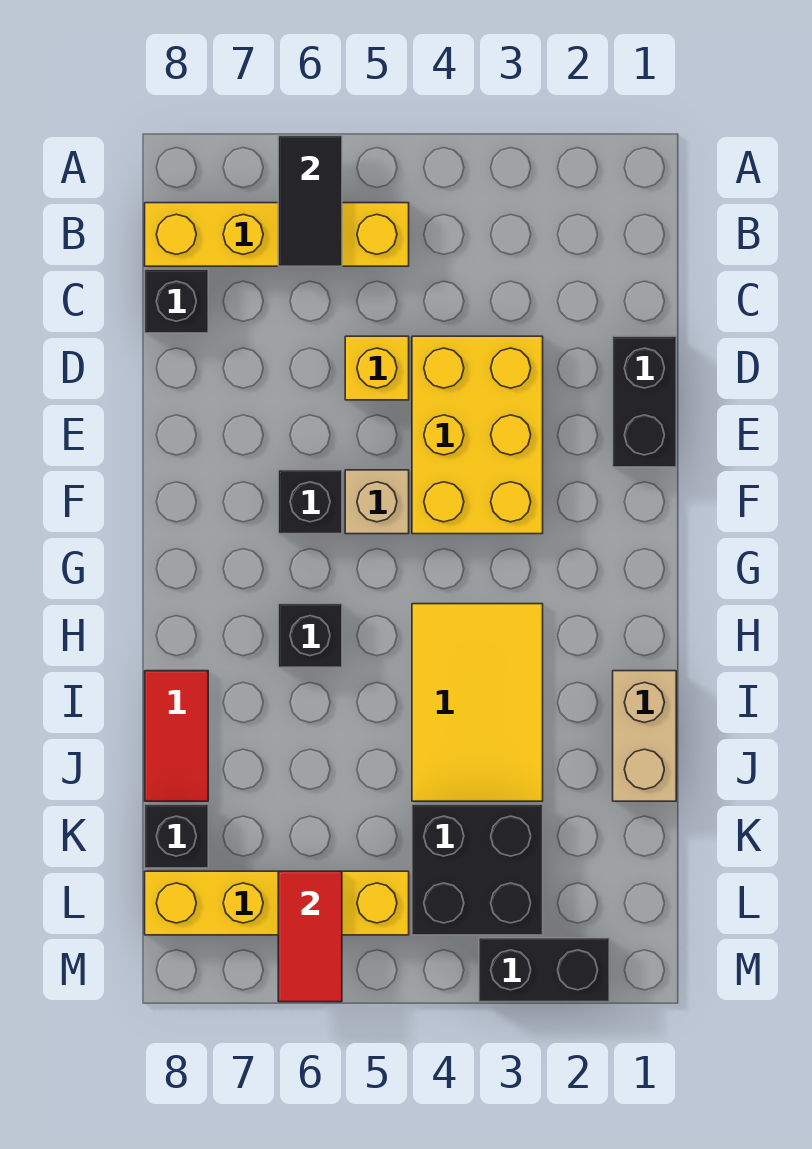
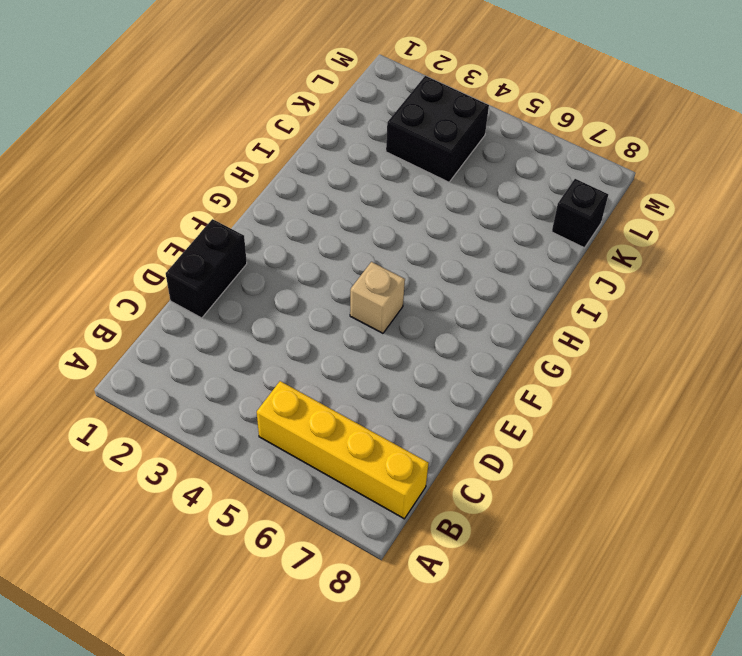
none -> black brick C8 level 1
none -> yellow brick D3:F4 level 1
none -> yellow brick D5 level 1

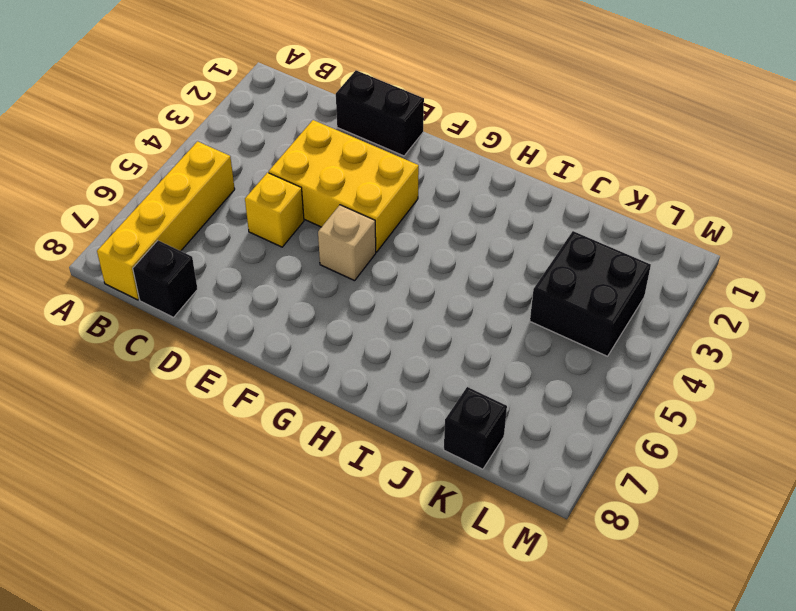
none -> black brick F6 level 1
none -> yellow tile H3:J4 level 1
none -> black brick H6 level 1

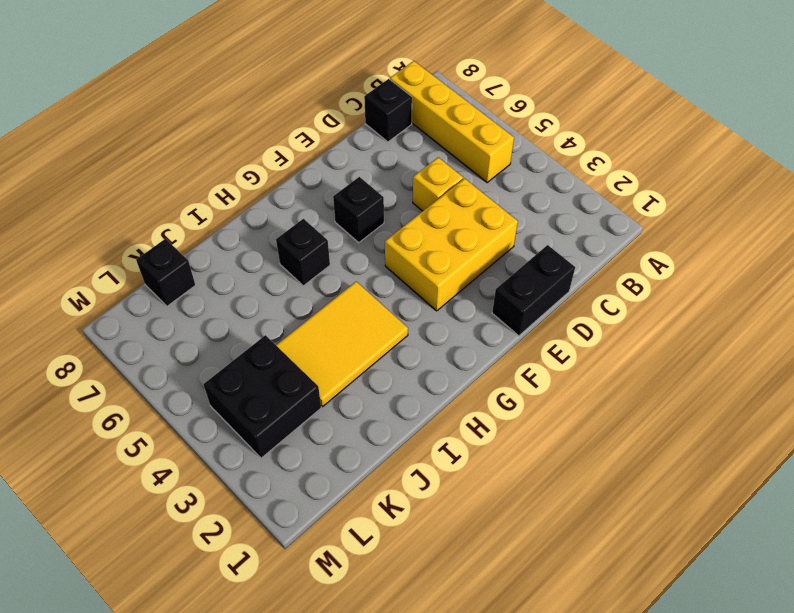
none -> tan brick F5 level 1
none -> tan brick I1:J1 level 1
none -> red tile I8:J8 level 1

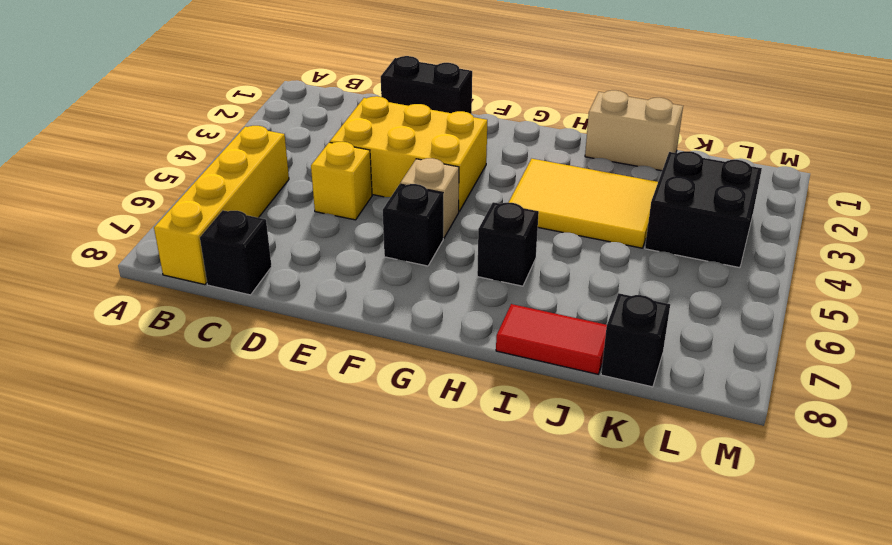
none -> yellow brick L5:L8 level 1
none -> black brick M2:M3 level 1
none -> black tile A6:B6 level 2

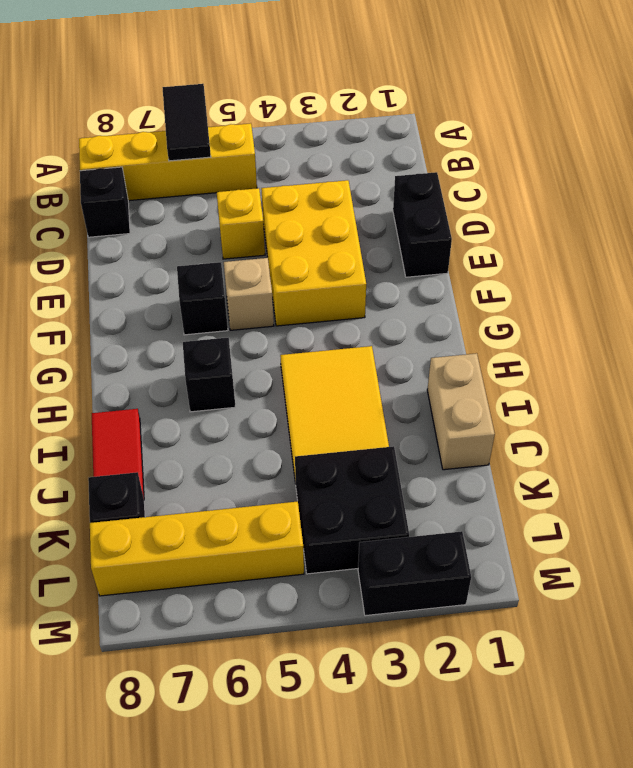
none -> red tile L6:M6 level 2

